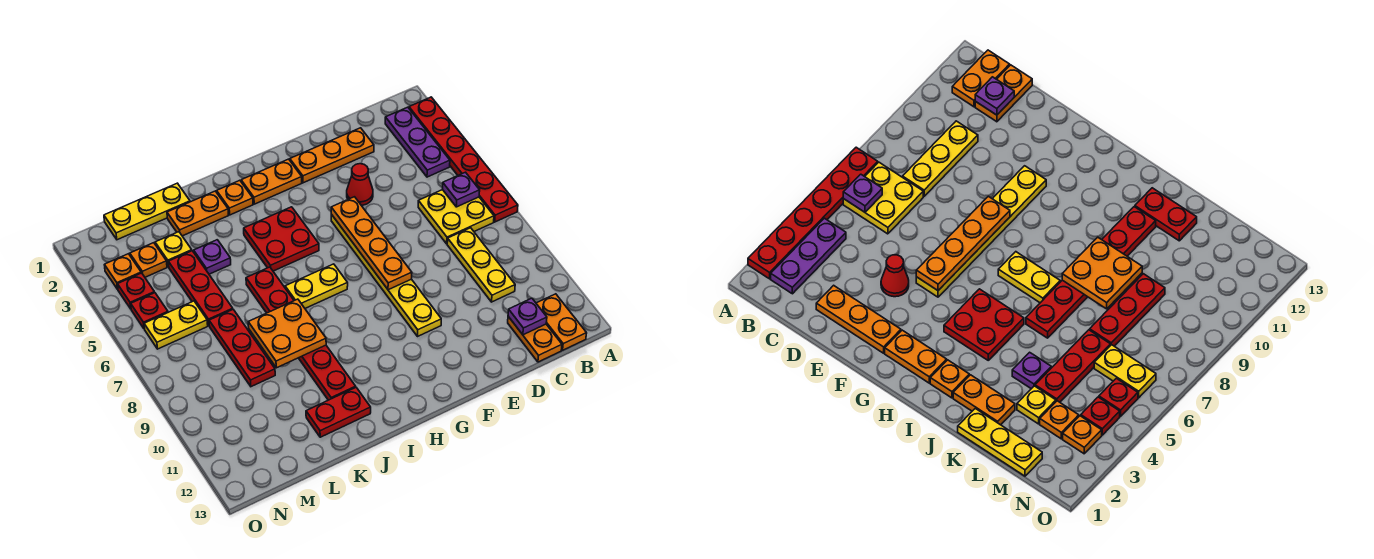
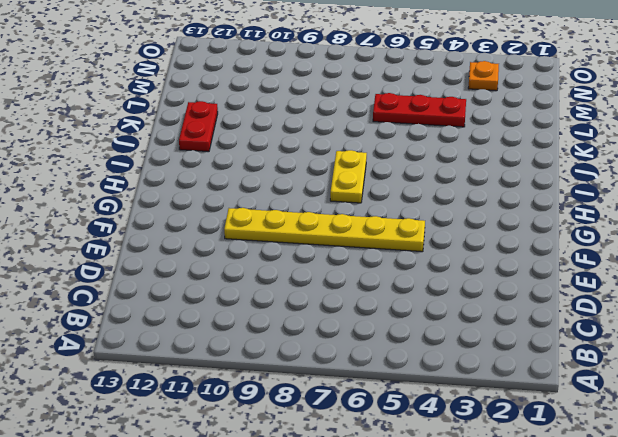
none -> red plate A2:A7 level 1
none -> purple plate B2:B4 level 1
none -> yellow plate B6:C7 level 1
none -> orange plate B12:B13 level 1

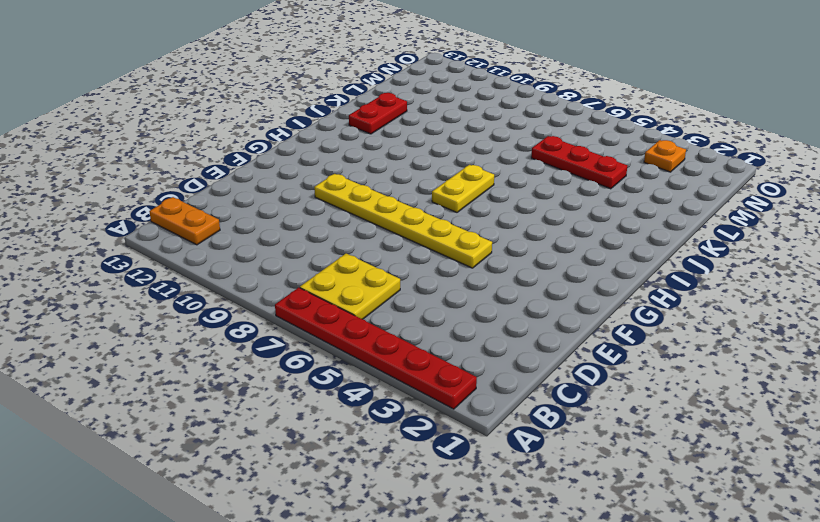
none -> purple plate B2:B4 level 1
none -> yellow plate C8:C10 level 1
none -> orange plate C12:C13 level 1
none -> orange plate D2:F2 level 1

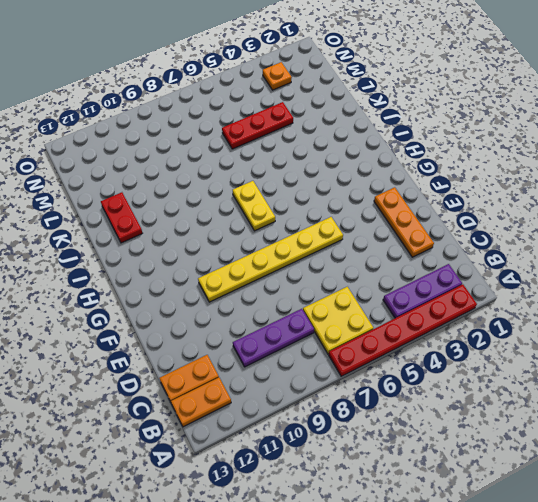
purple plate C8:C10 level 1 -> yellow plate C8:C10 level 1
none -> red cone E4 level 1
none -> orange plate G2:H2 level 1
none -> red plate H4:I5 level 1
none -> orange plate I2 level 1

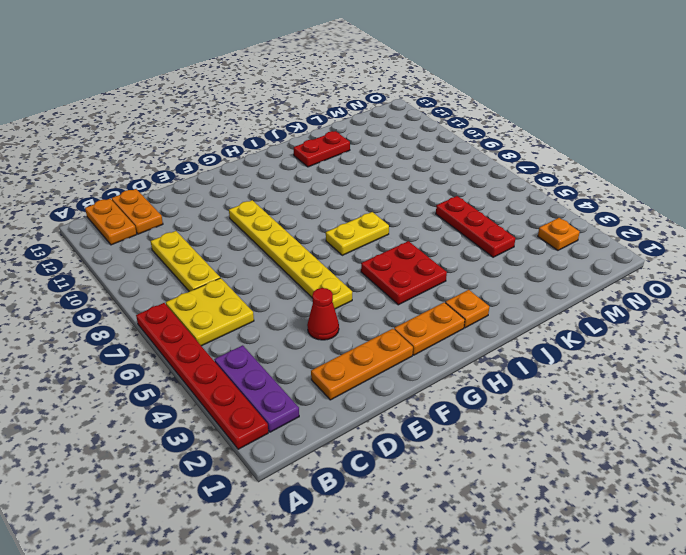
none -> orange plate J2:K2 level 1
none -> red plate J6:J11 level 1
none -> yellow plate K1:M1 level 1
none -> purple plate K4 level 1

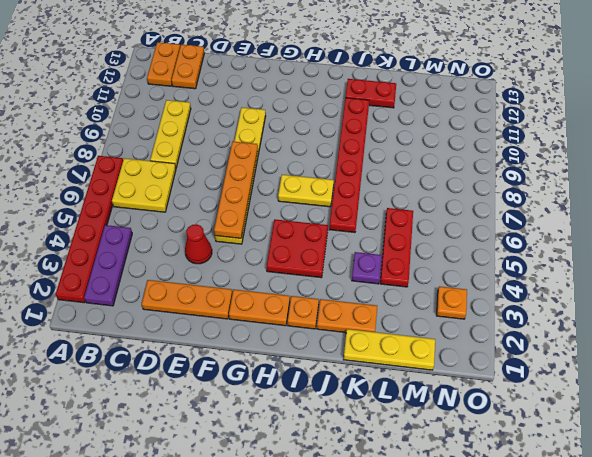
none -> yellow plate L3 level 1
none -> red plate L7:L9 level 1
none -> orange plate M3 level 1
none -> yellow plate M6:N6 level 1

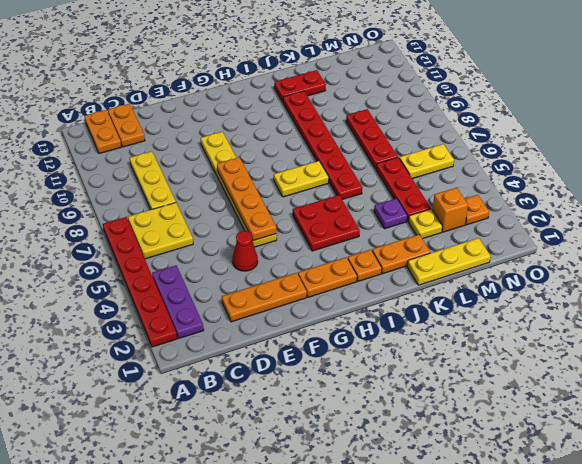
orange brick M3 level 1 -> orange plate M3 level 1
none -> red plate N4 level 1
none -> red plate N5 level 1
none -> purple plate B6 level 2
none -> purple plate C12 level 2

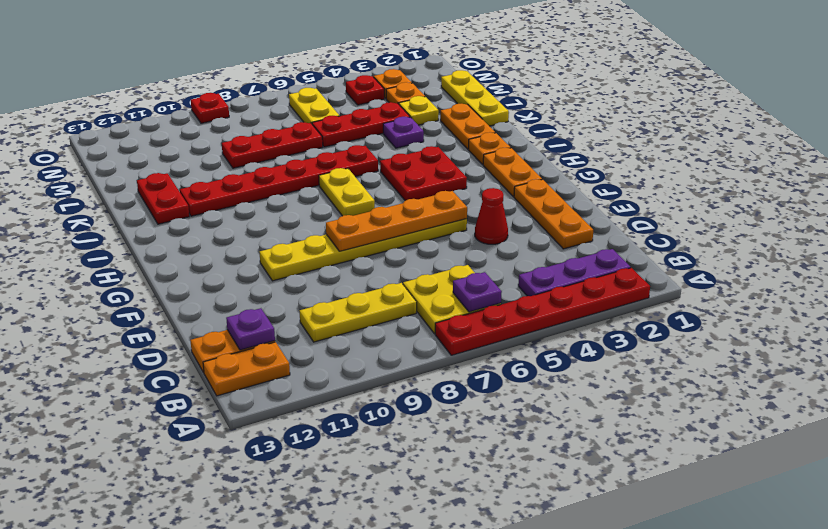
red plate O9 level 1 -> red plate N5 level 1
none -> orange plate J8:K9 level 2

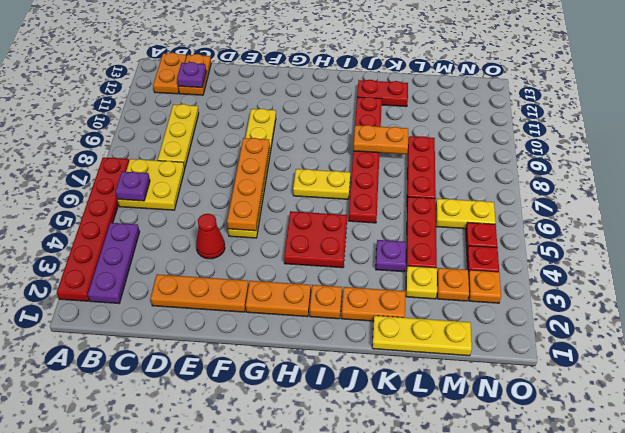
orange plate J9:K9 level 2 -> orange plate J8:K9 level 2

